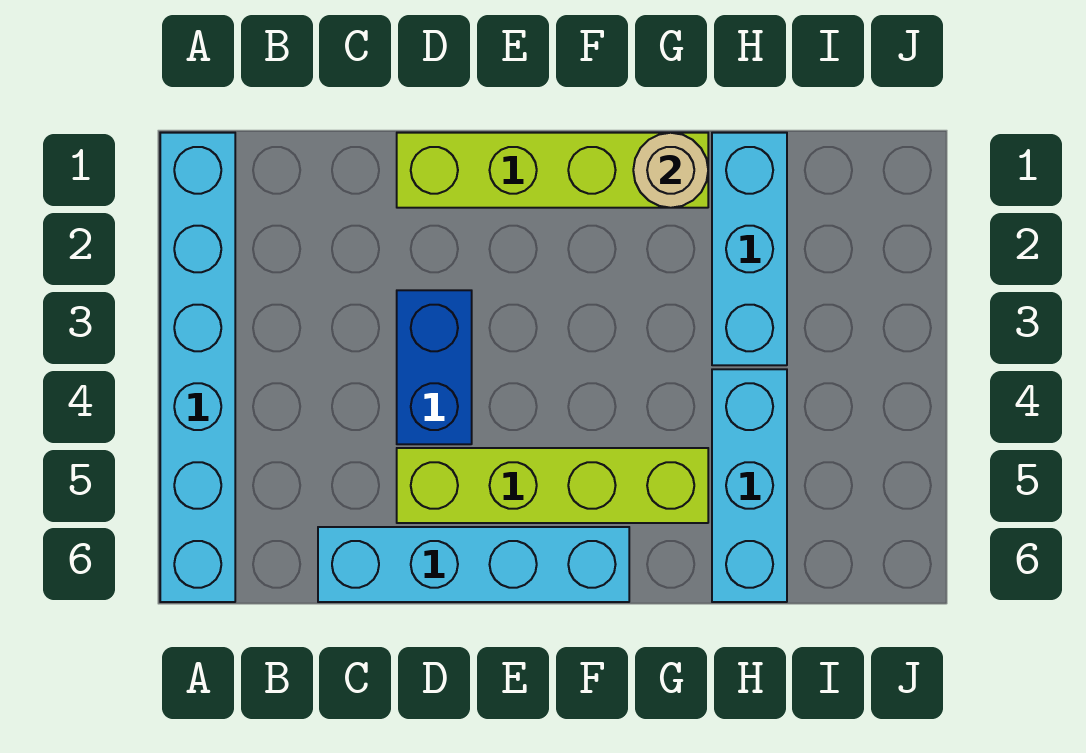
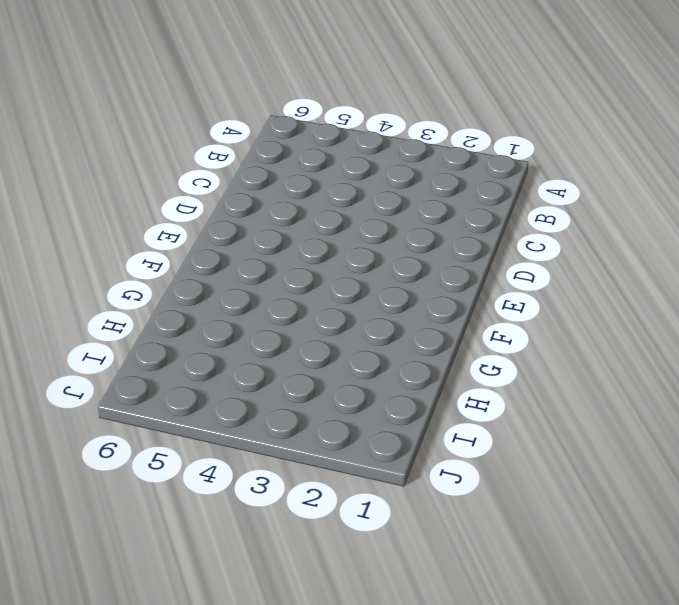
none -> cyan brick A1:A6 level 1
none -> cyan brick C6:F6 level 1

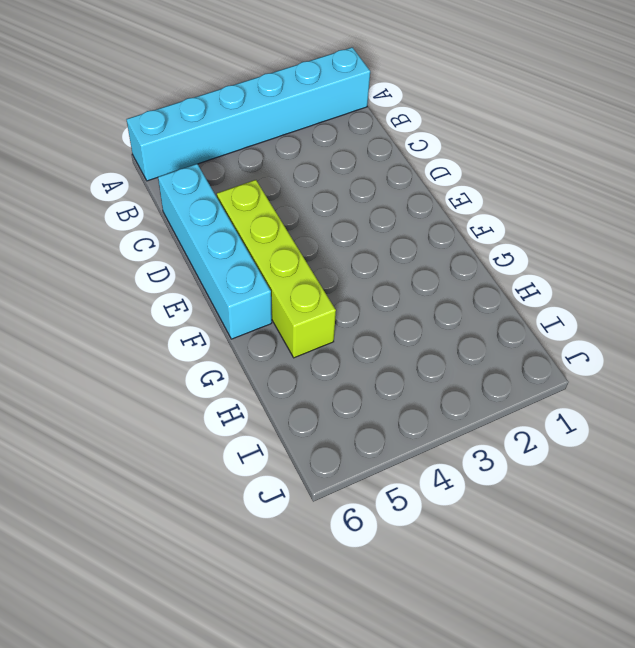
none -> lime brick D1:G1 level 1
none -> blue brick D3:D4 level 1

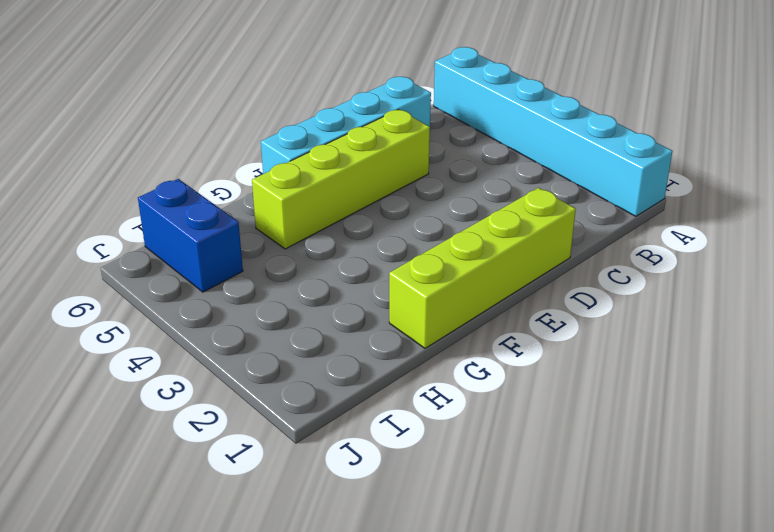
blue brick I5:I6 level 1 -> blue brick D3:D4 level 1
none -> cyan brick H1:H3 level 1
none -> cyan brick H4:H6 level 1

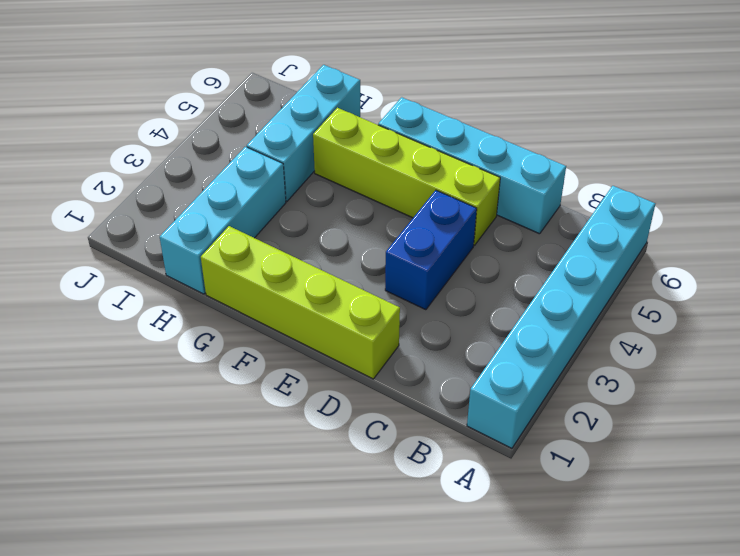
none -> tan round brick G1 level 2

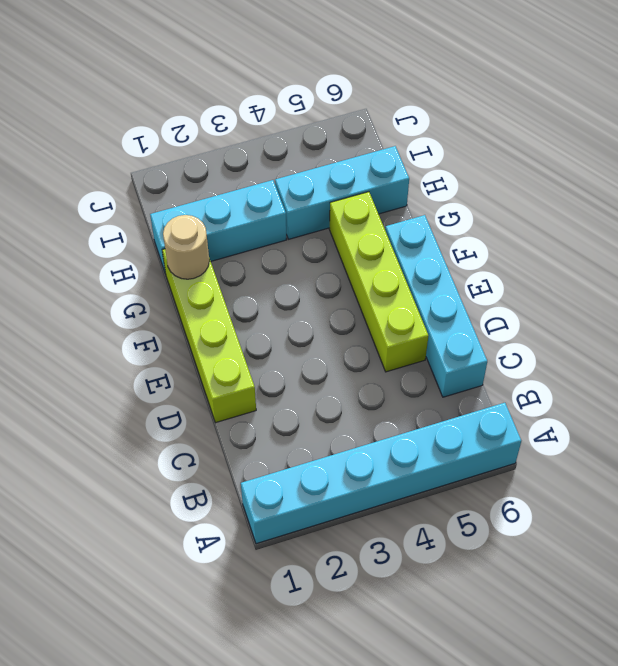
none -> blue brick D3:D4 level 1

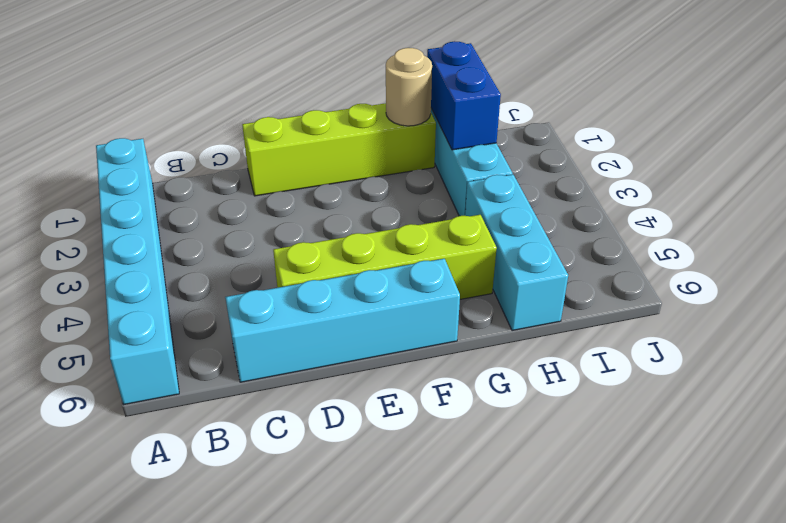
blue brick H1:H2 level 2 -> blue brick D3:D4 level 1

